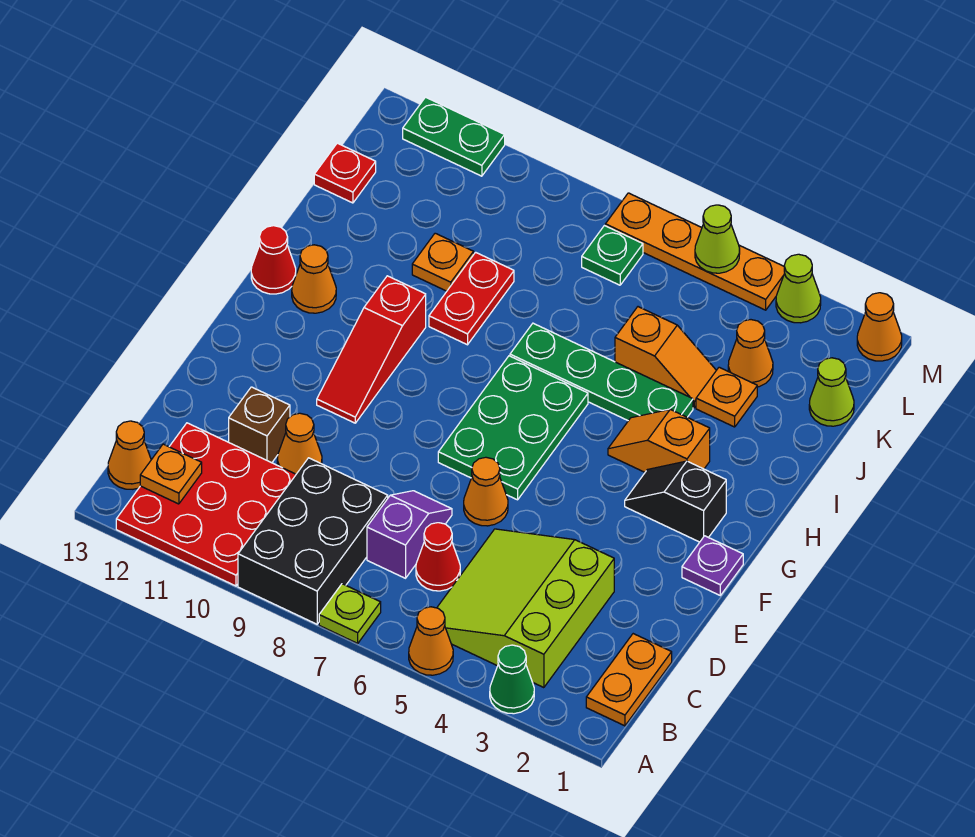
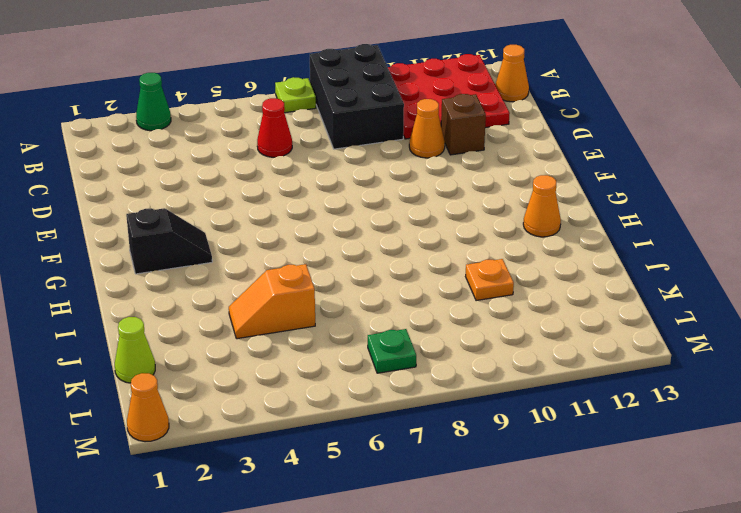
none -> orange cone A5 level 1
none -> orange plate B1:C1 level 1
none -> lime slope B3:D5 level 1 top 3
none -> purple slope C7:D7 level 1 top C

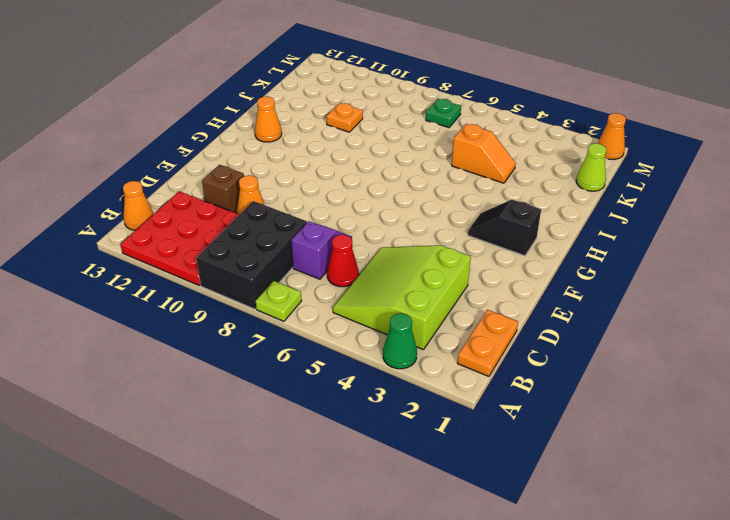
none -> orange cone A5 level 1
none -> orange cone E6 level 1
none -> purple plate F1 level 1
none -> green plate F6:H7 level 1

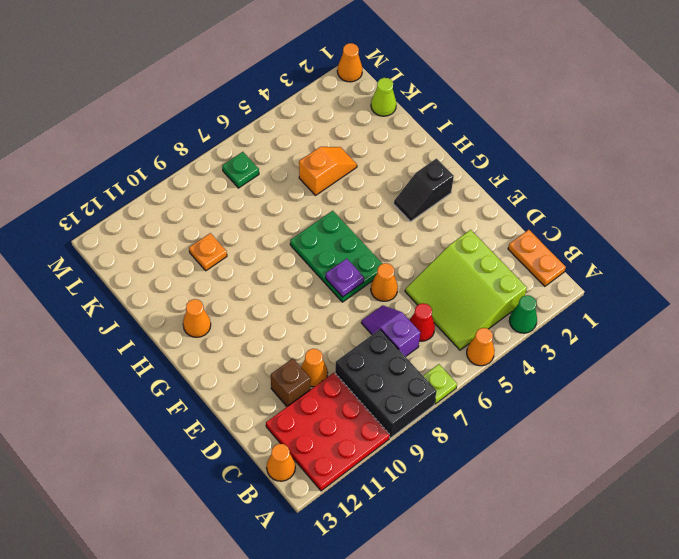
purple plate F7 level 2 -> purple plate F1 level 1
none -> red slope F10:H10 level 1 top H
none -> orange slope H3:H4 level 1 top 3
none -> red cone H13 level 1
none -> green plate I4:I7 level 1

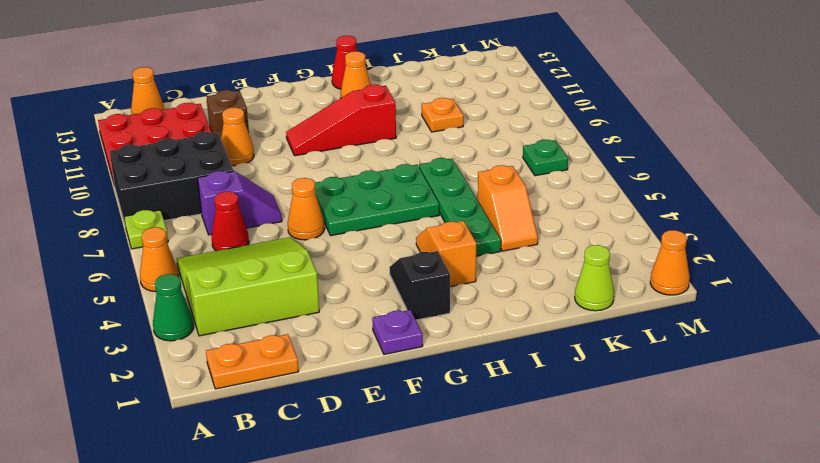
none -> red plate I9:J9 level 1
none -> orange plate J3 level 1
none -> orange cone K3 level 1
none -> red plate K13 level 1

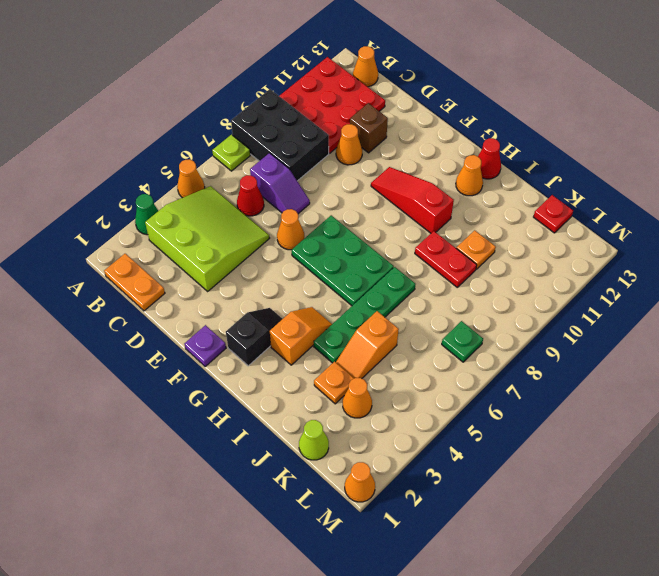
none -> lime cone M3 level 1
none -> orange plate M4:M7 level 1
none -> green plate M11:M12 level 1
none -> orange plate B12 level 2

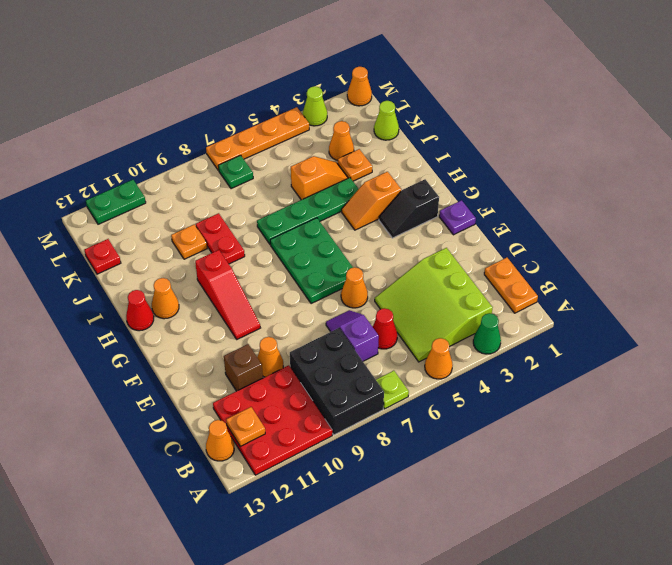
none -> lime cone M5 level 2

